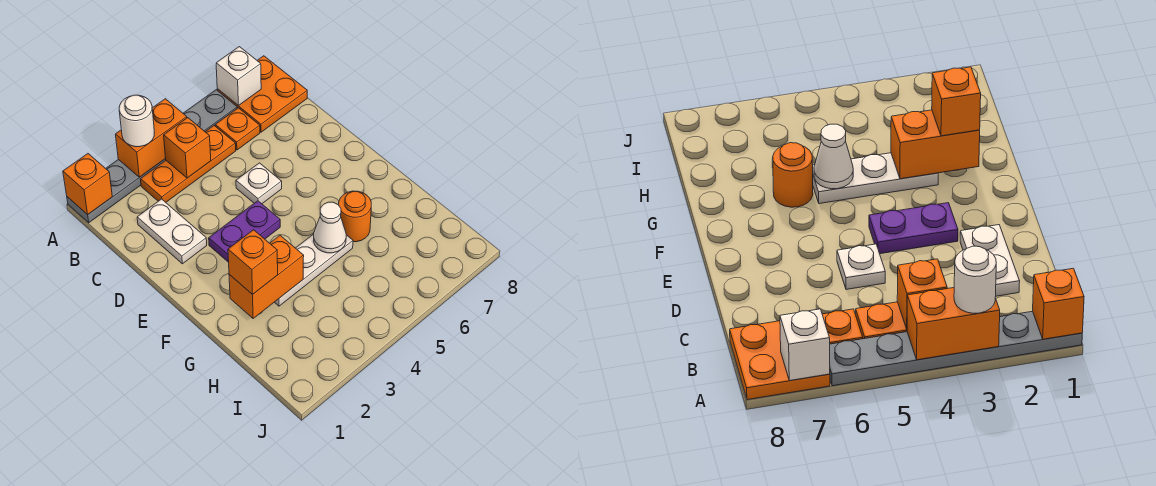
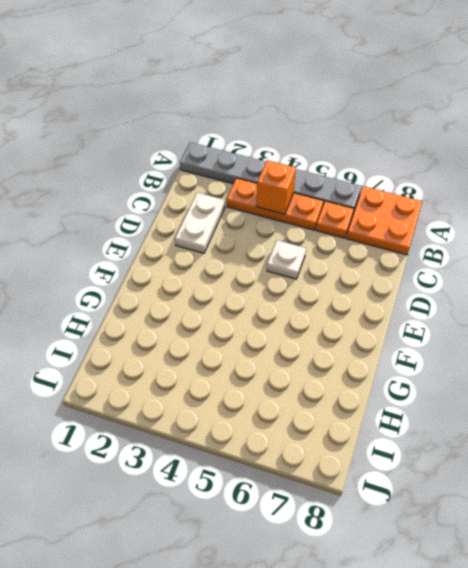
none -> purple plate E3:E4 level 1
none -> white plate G3:G5 level 1
none -> orange round brick G6 level 1

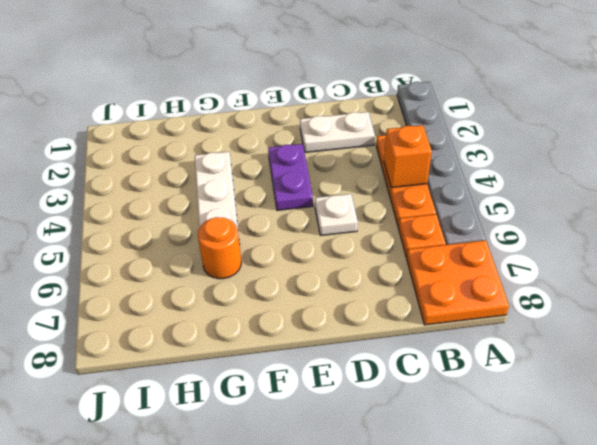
none -> orange brick A1 level 2
none -> orange brick A3:A4 level 2
none -> white brick A7 level 2

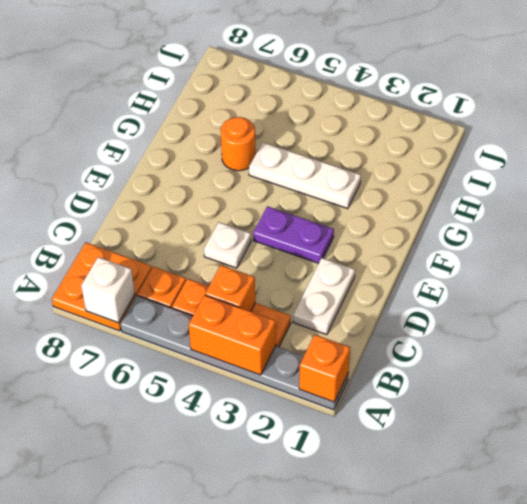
none -> orange brick G2:G3 level 2
none -> white cone G5 level 2
none -> white round brick A3 level 3

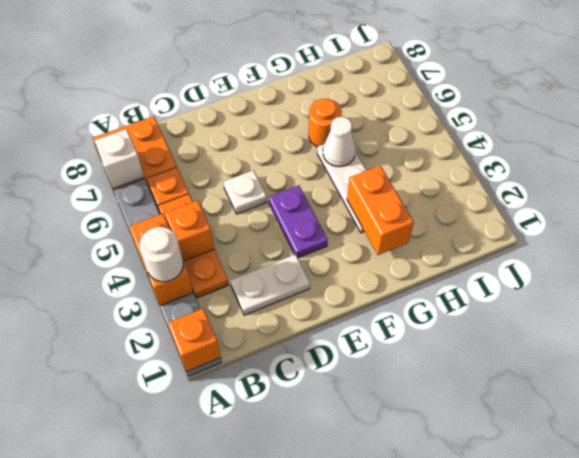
none -> orange brick G2 level 3

